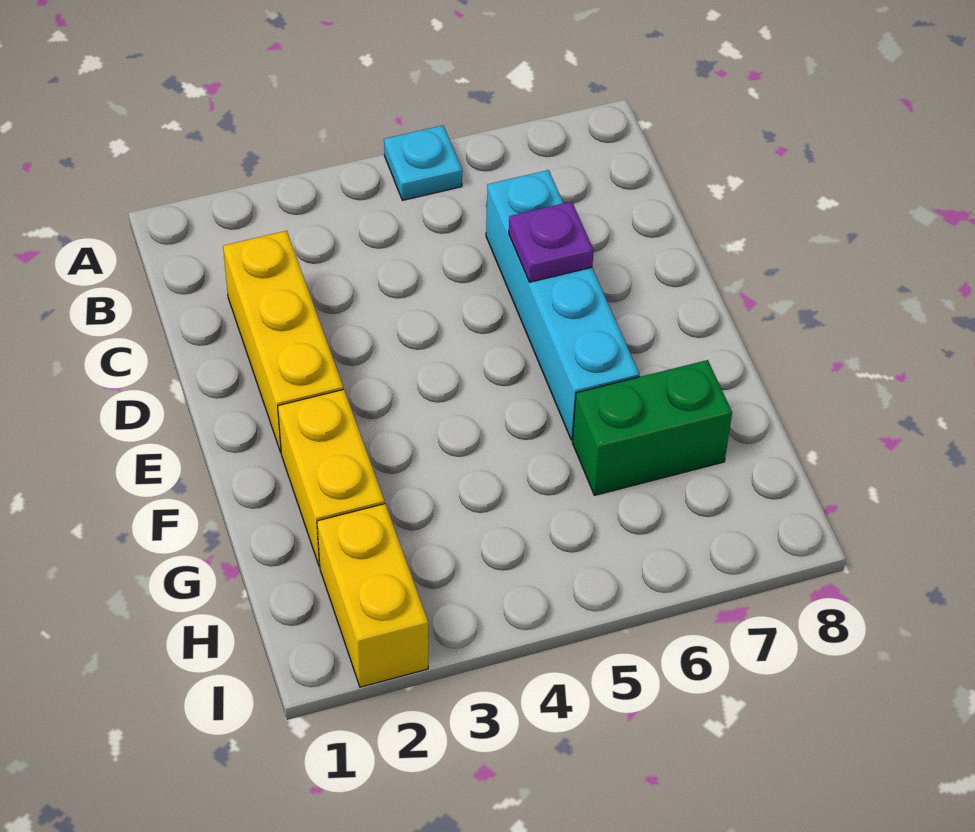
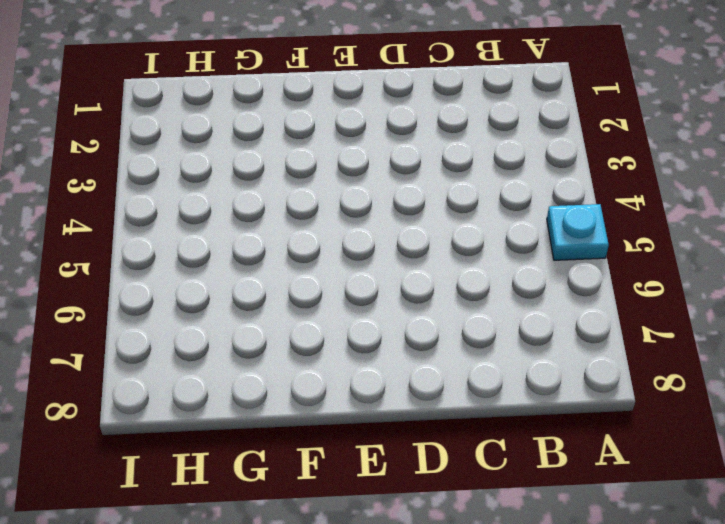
none -> yellow brick C2:E2 level 1
none -> cyan brick C6:F6 level 1

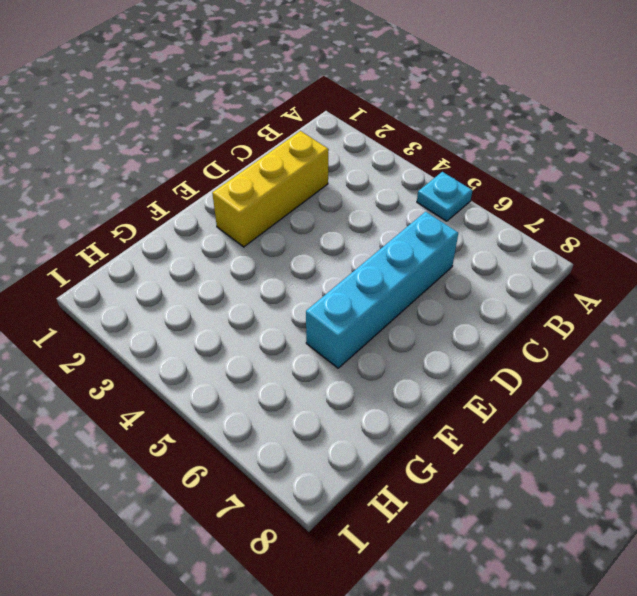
none -> yellow brick F2:G2 level 1
none -> green brick G6:G7 level 1

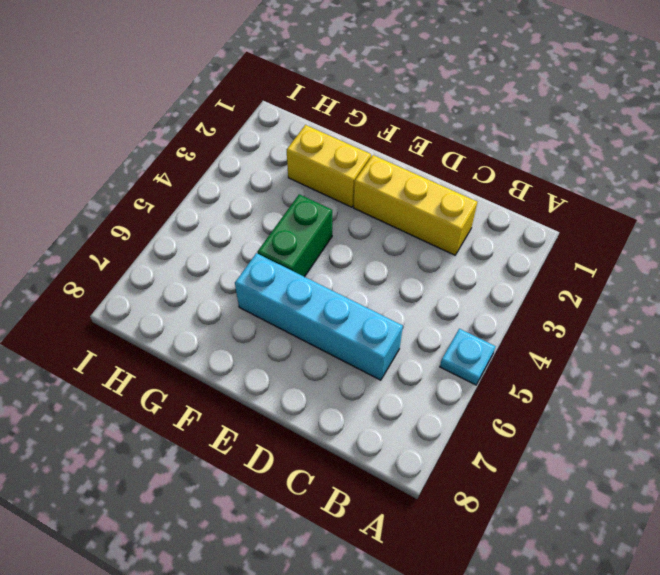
green brick F4:F5 level 1 -> green brick G6:G7 level 1
none -> yellow brick H2:I2 level 1
none -> purple plate D6 level 2

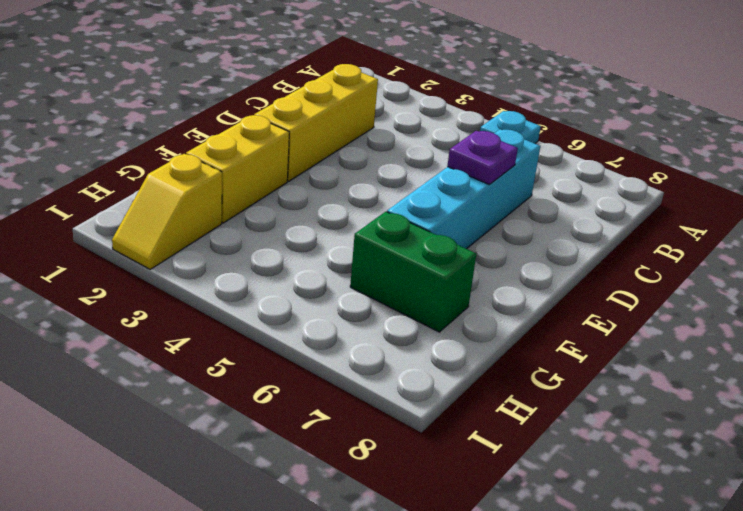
yellow slope H2:I2 level 1 top H -> yellow brick H2:I2 level 1

